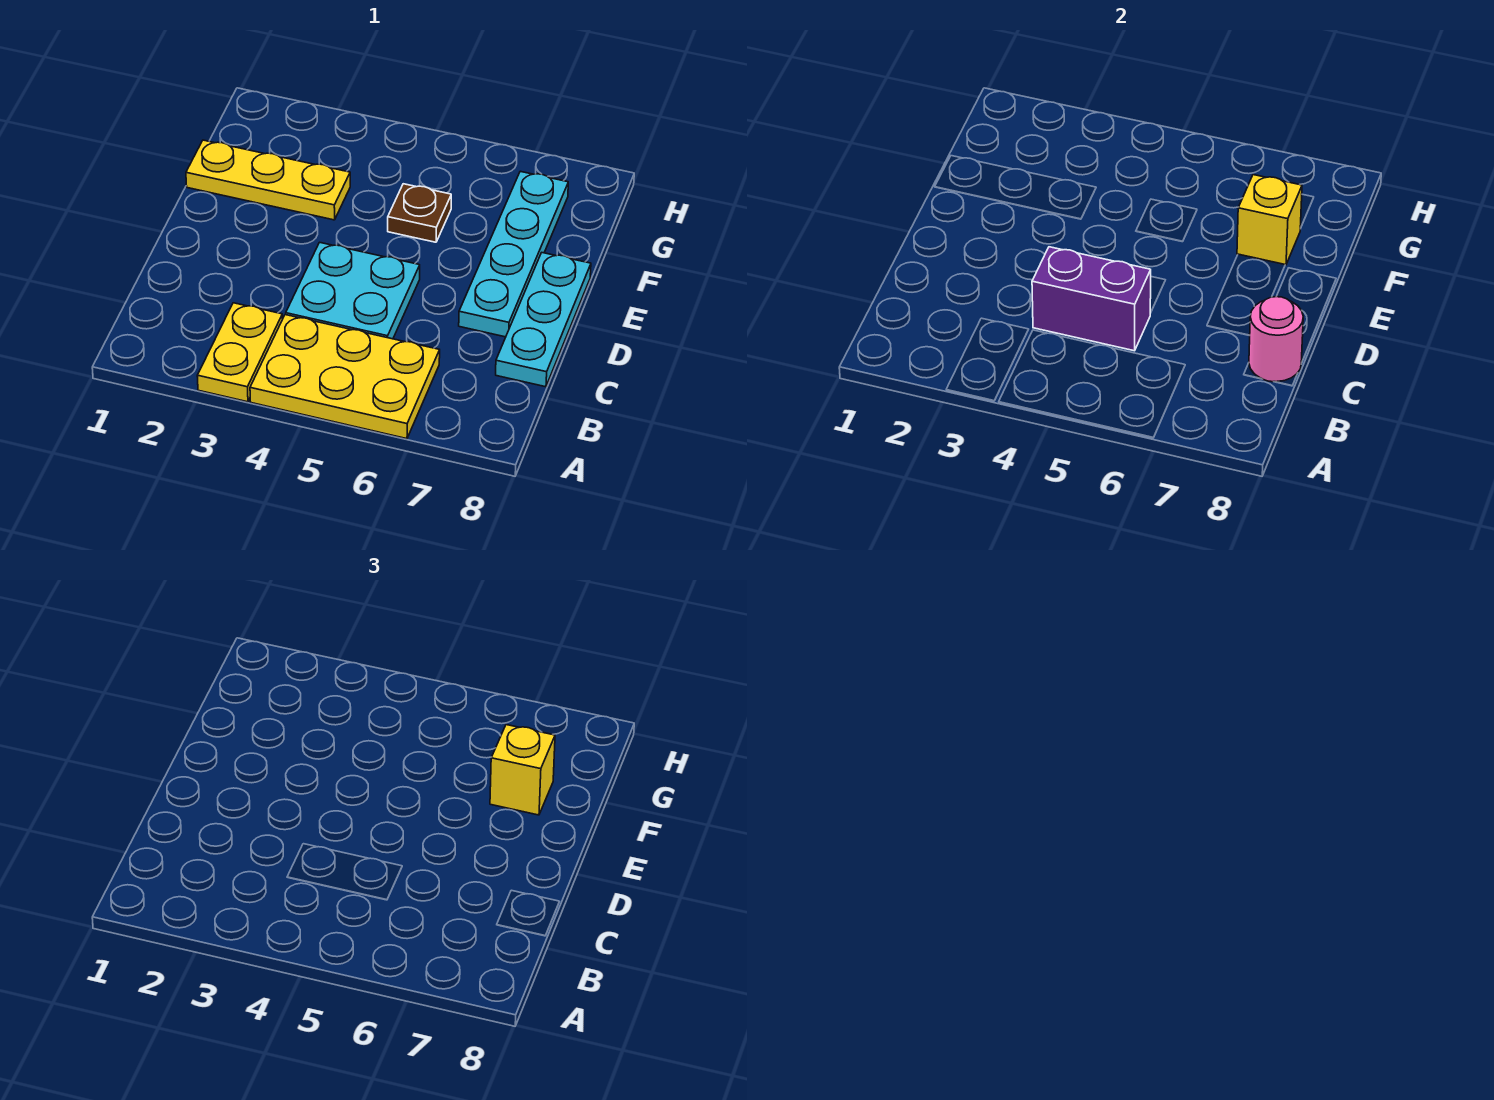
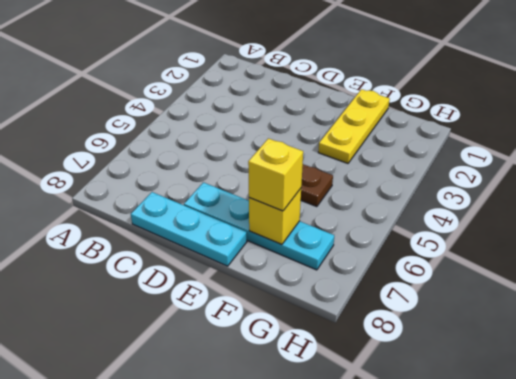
none -> yellow plate A3:B3 level 1
none -> yellow plate A4:B6 level 1

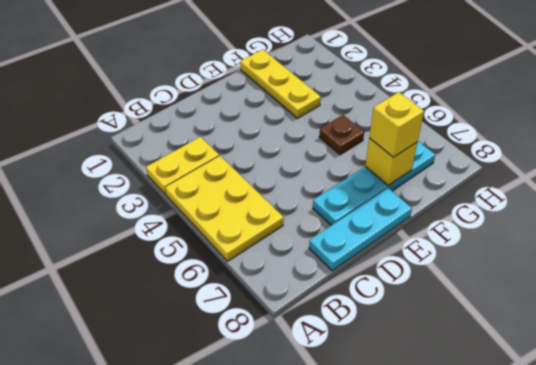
none -> cyan plate C4:D5 level 1
none -> purple brick C4:C5 level 2

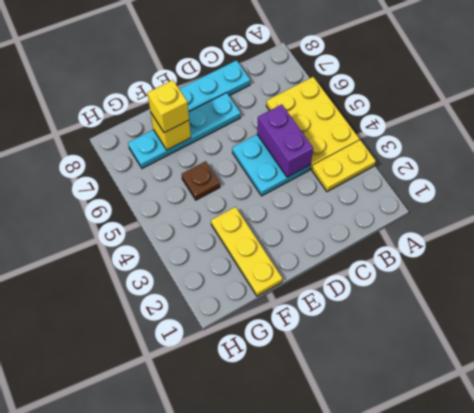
none -> pink round brick C8 level 2

